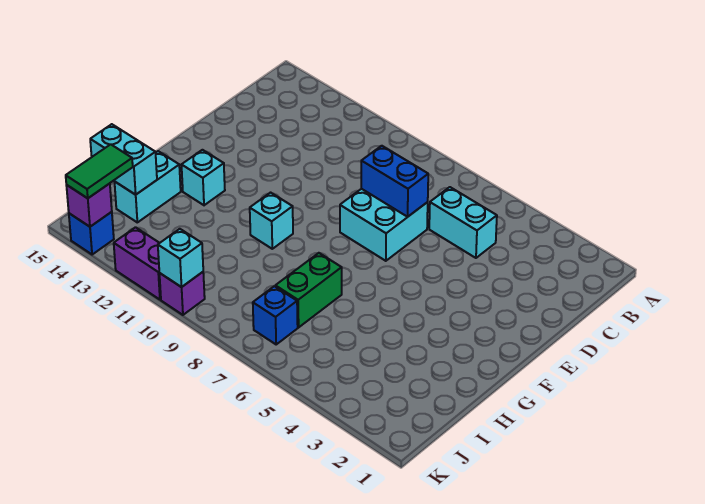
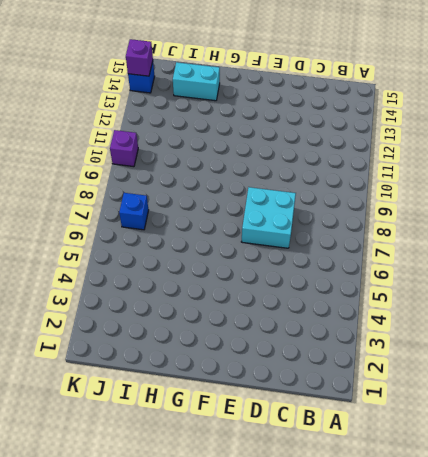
none -> cyan brick C5:C6 level 1
none -> cyan brick G10 level 1
none -> cyan brick G13 level 1

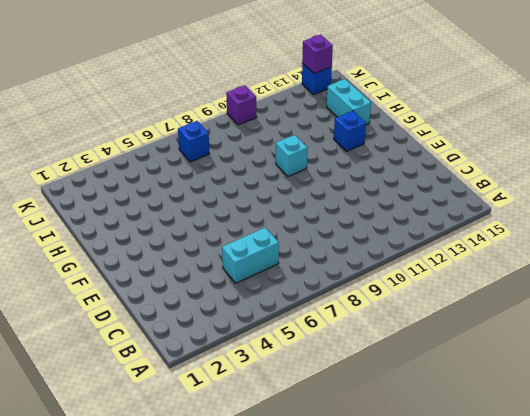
blue brick G13 level 1 -> cyan brick G13 level 1
none -> cyan brick D7:E8 level 1
none -> green brick H7:I7 level 1
none -> purple brick K11:K12 level 1

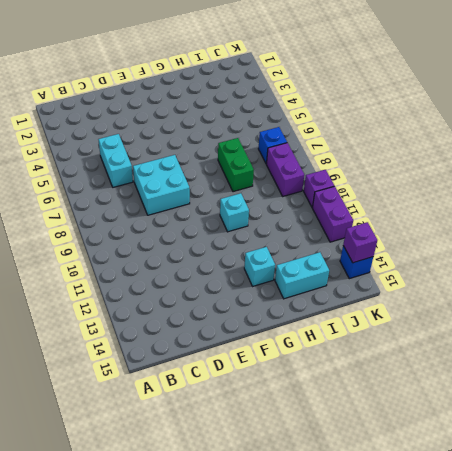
green brick H7:H8 level 1 -> green brick H7:I7 level 1
purple brick J8:J9 level 1 -> none
none -> blue brick D7:D8 level 2
none -> cyan brick I14:I15 level 2
none -> cyan brick K10 level 2

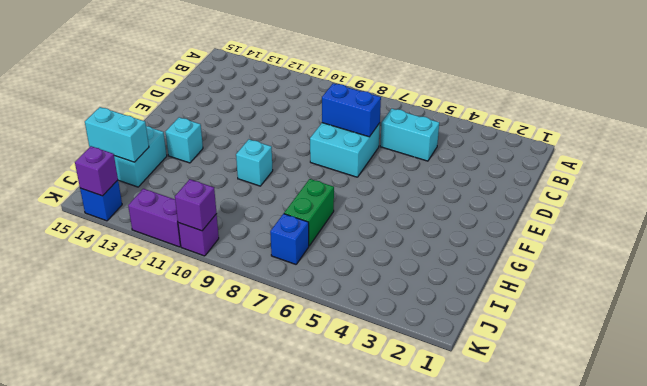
purple brick K10 level 2 -> cyan brick K10 level 2
none -> green tile J14:K14 level 3

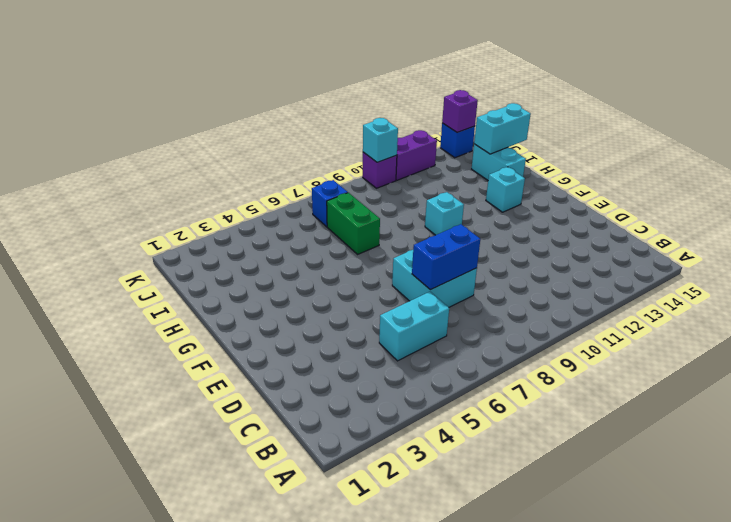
none -> green tile J14:K14 level 3

